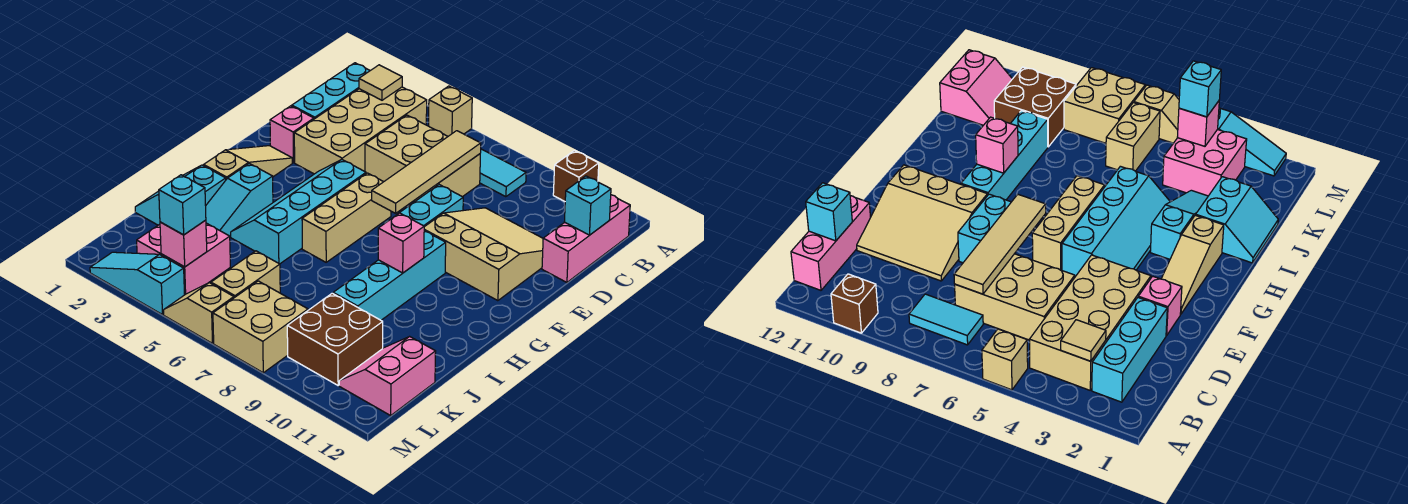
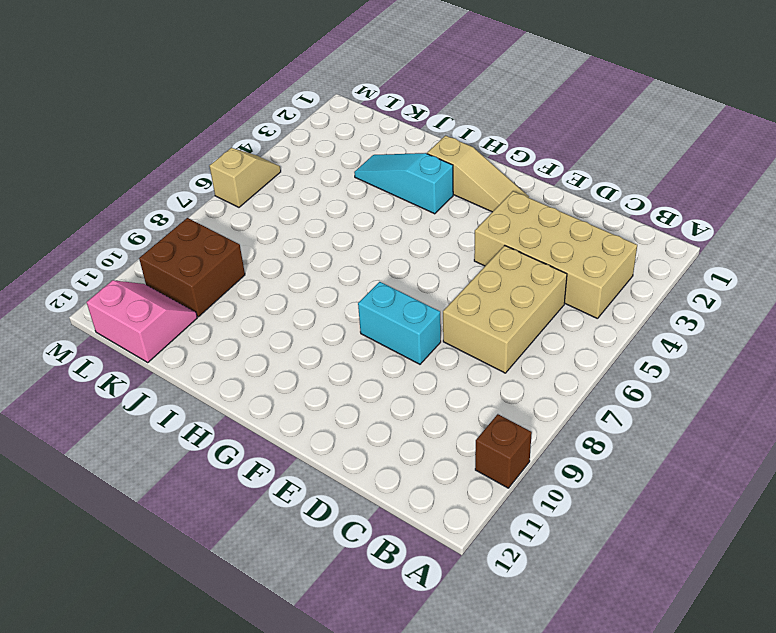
none -> tan brick A5 level 1
none -> cyan brick B2:D2 level 1
none -> cyan tile B7:B8 level 1

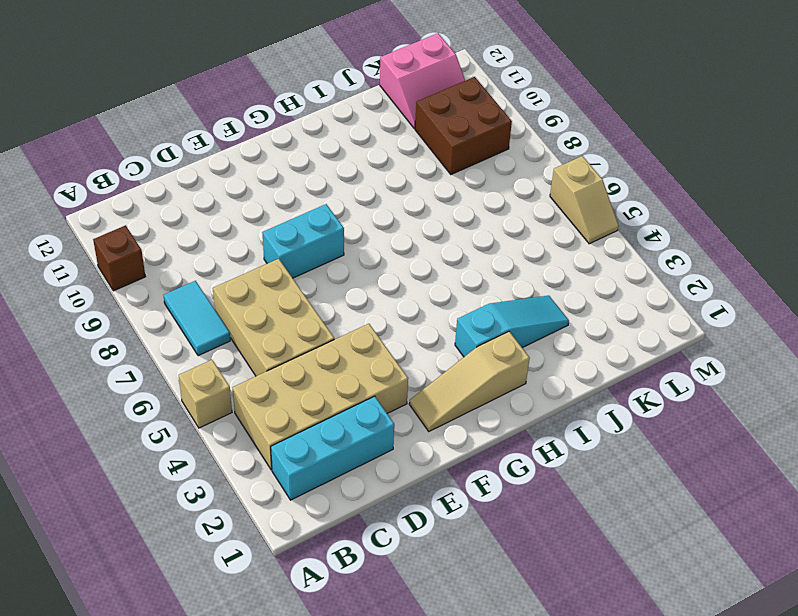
none -> pink brick B12:D12 level 1
none -> tan slope D9:F11 level 1 top F
none -> pink brick E2 level 1

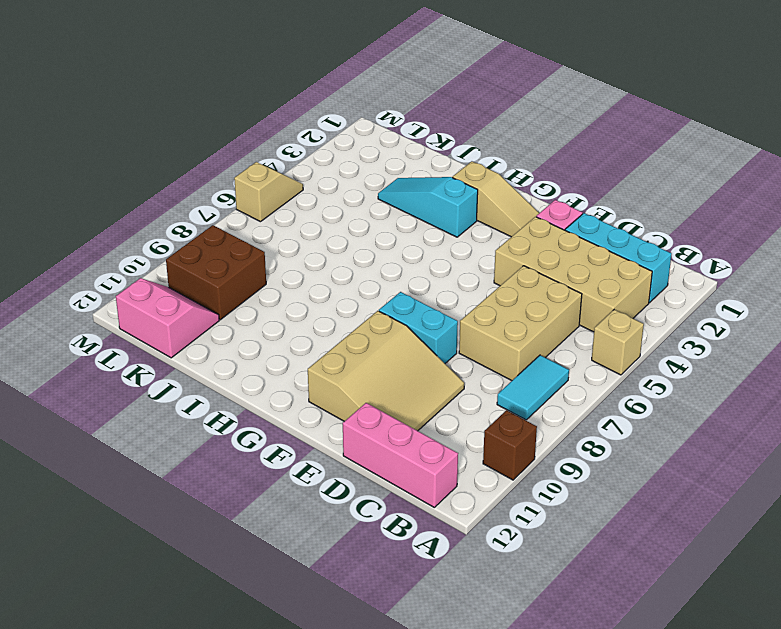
none -> cyan slope F4:I5 level 1 top 5
none -> tan brick F6:H6 level 1
none -> cyan brick G9:J9 level 1

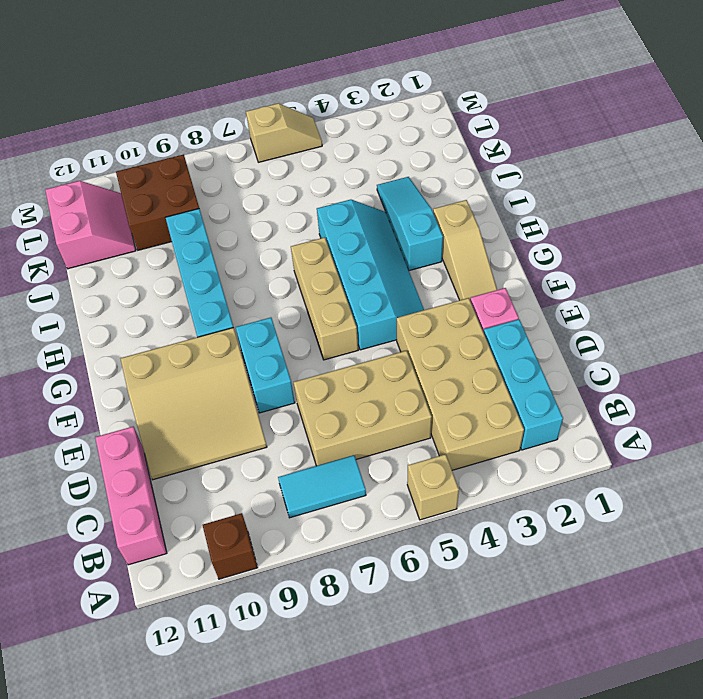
none -> cyan slope I1:J2 level 1 top 2
none -> pink brick K3:L4 level 1
none -> tan brick K6:L6 level 1

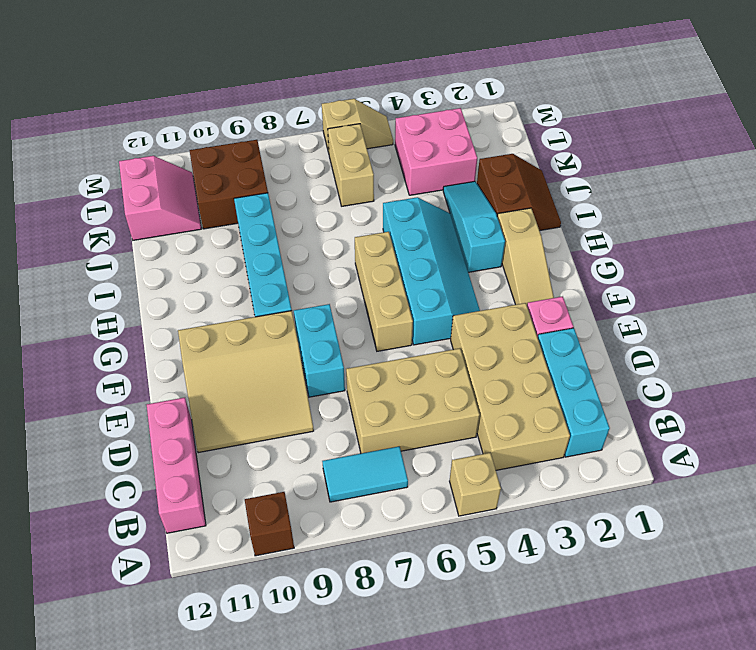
brown slope I1:J2 level 1 top 2 -> cyan slope I1:J2 level 1 top 2
none -> tan brick L7:M8 level 1
none -> cyan slope M2:M4 level 1 top 4
none -> tan tile B3 level 2

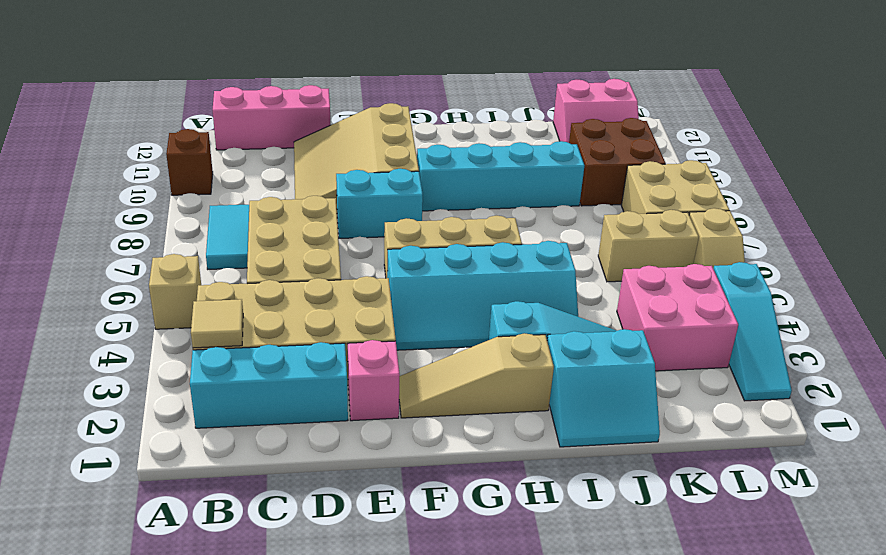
none -> tan tile C7:F7 level 2
none -> cyan brick C12 level 2
none -> pink brick H9 level 2

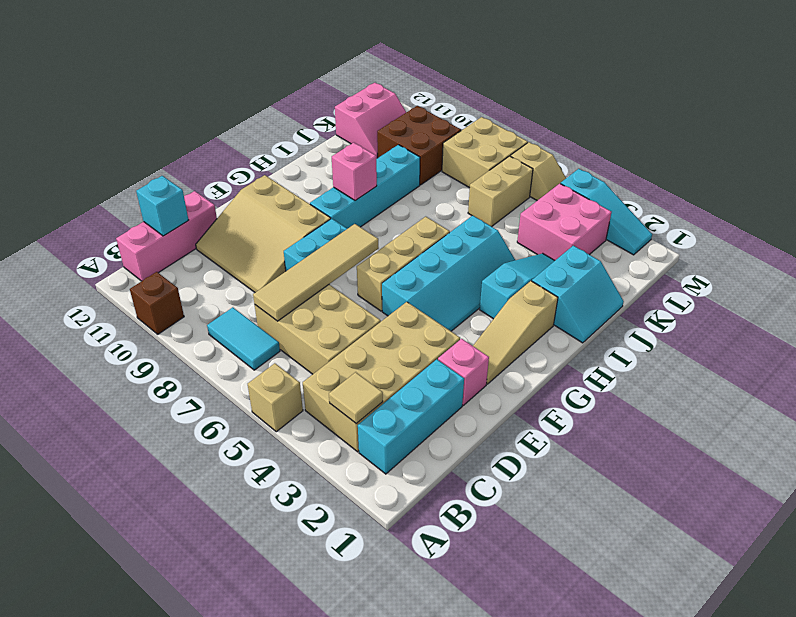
none -> pink brick L4 level 2
none -> cyan brick L4 level 3

